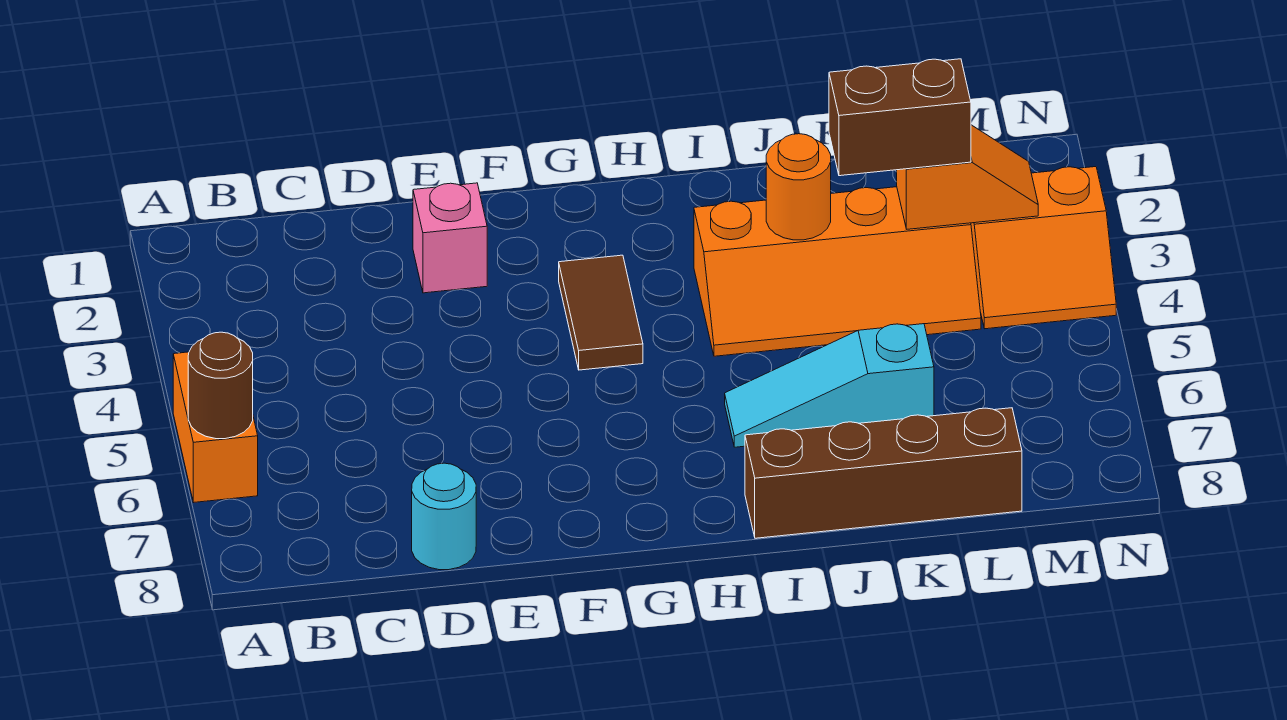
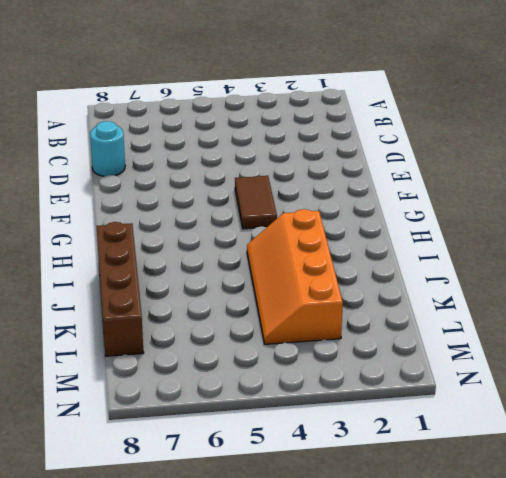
brown tile F4:G4 level 1 -> brown tile G3:G4 level 1
none -> orange brick A5:A6 level 1
none -> pink brick E2 level 1
none -> cyan slope I6:K6 level 1 top K

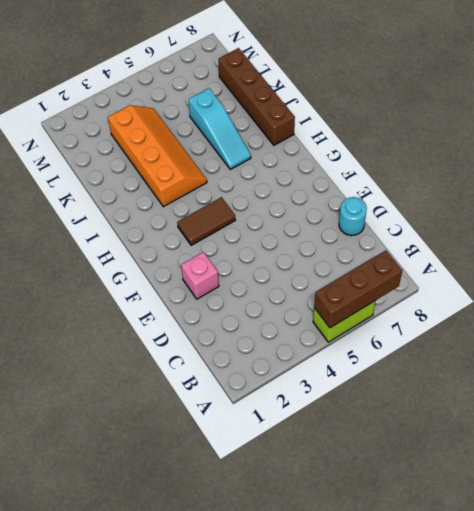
lime brick A5:A6 level 1 -> orange brick A5:A6 level 1
brown brick A5:A7 level 2 -> brown round brick A6 level 2
none -> orange slope M3:N4 level 1 top 3
none -> orange round brick J3 level 2
none -> orange slope L3:M3 level 2 top L

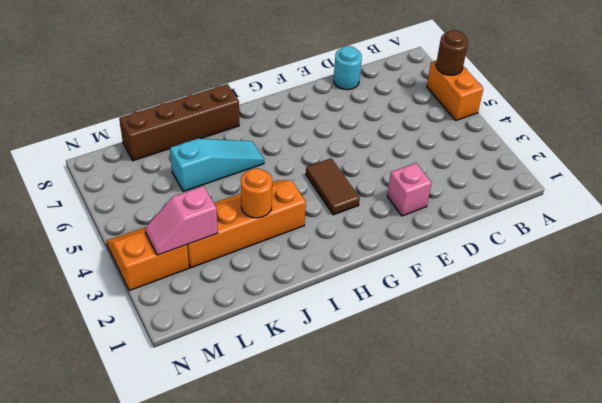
pink slope L3:M3 level 2 top L -> orange slope L3:M3 level 2 top L
none -> brown brick K3:L3 level 3

